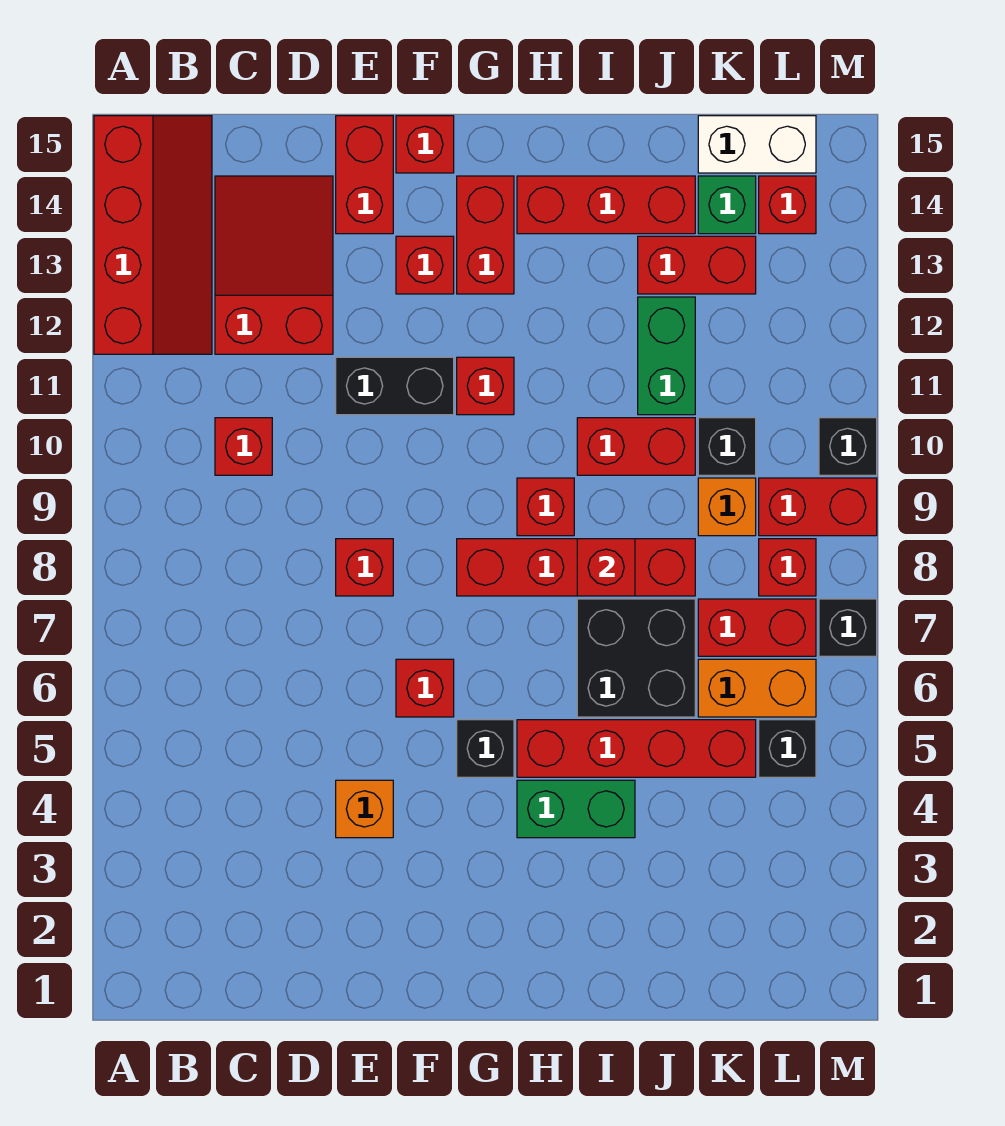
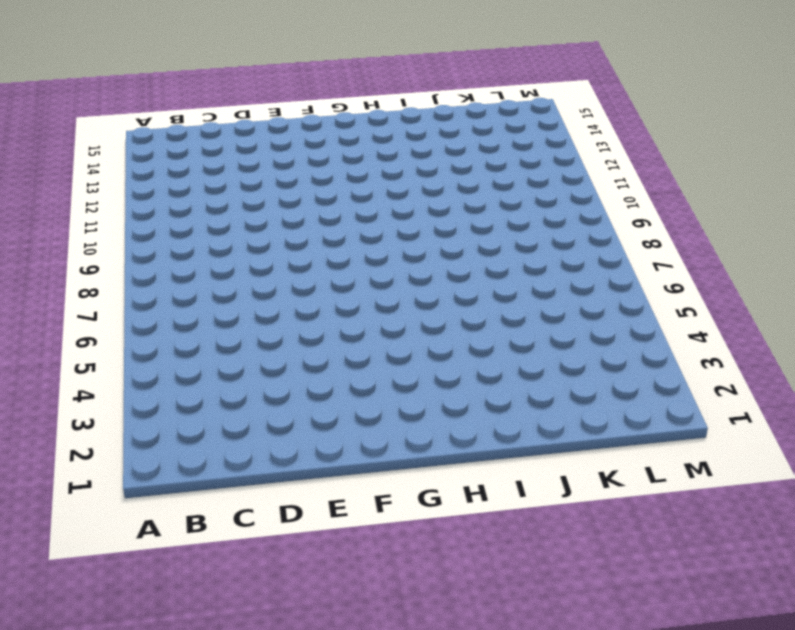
none -> red slope A12:B15 level 1 top A
none -> red brick C10 level 1
none -> red slope C12:D14 level 1 top 12
none -> orange brick E4 level 1

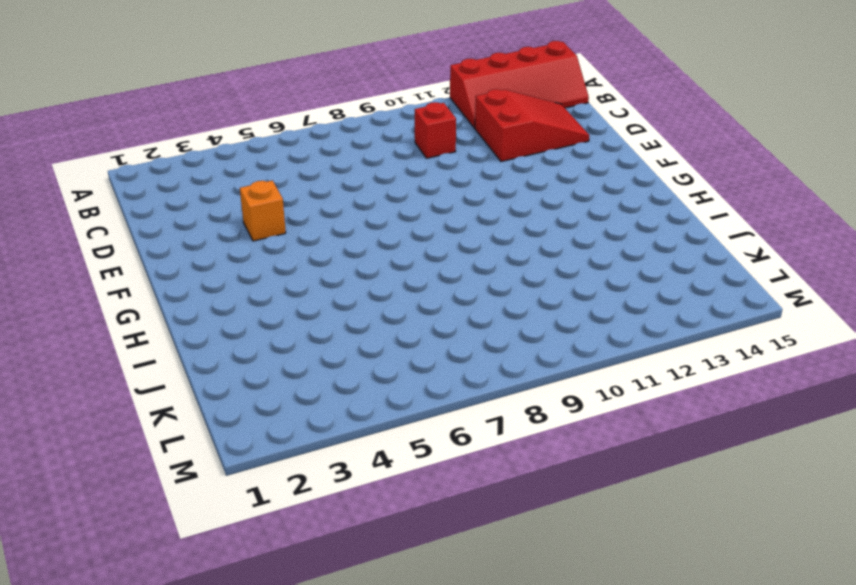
none -> red brick E8 level 1
none -> black brick E11:F11 level 1
none -> red brick E14:E15 level 1
none -> red brick F6 level 1

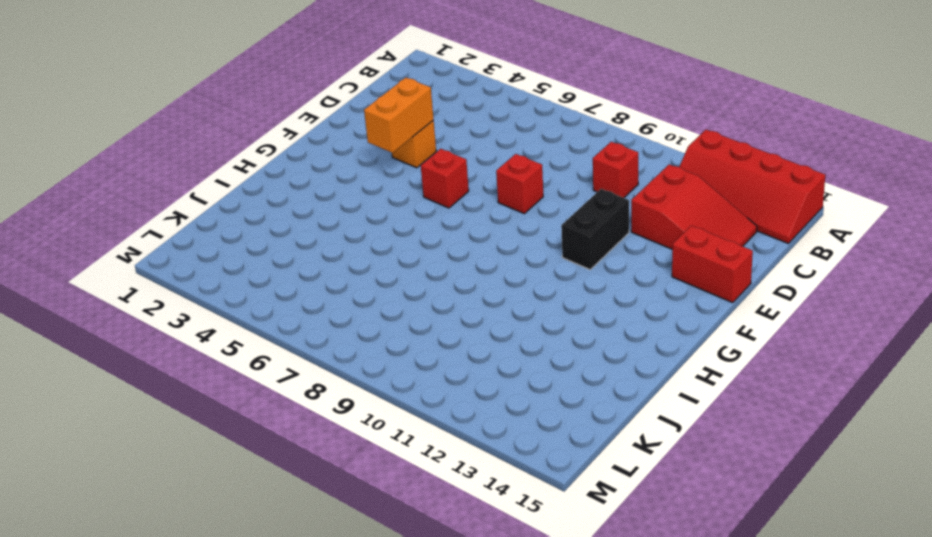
orange brick E4:F4 level 2 -> orange brick K6:L6 level 1
none -> red brick F13 level 1
none -> red brick F15 level 1
none -> black brick G5 level 1
none -> red brick G8:J8 level 1

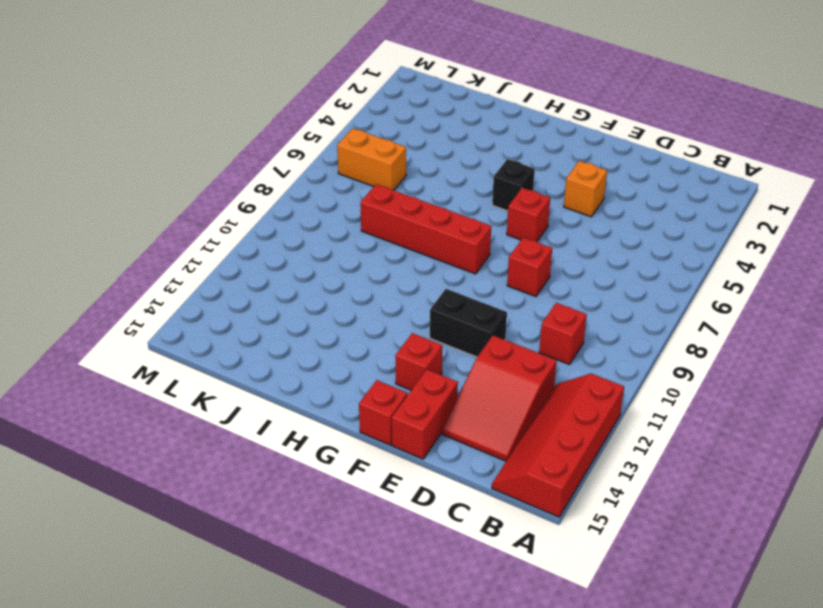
none -> red brick G11 level 1
none -> red brick G13:G14 level 1
none -> green brick H4:I4 level 1
none -> red brick H5:K5 level 1

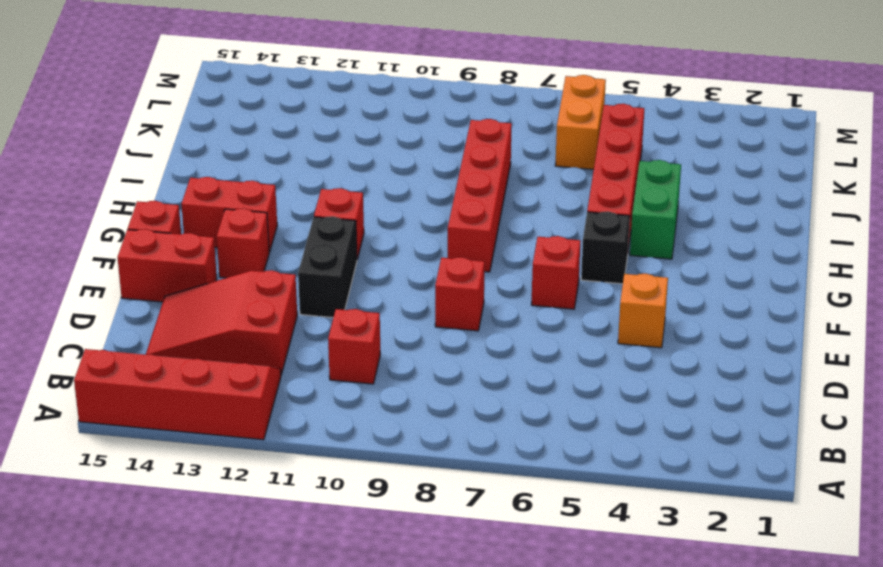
none -> red brick H9 level 1
none -> red brick H14:J14 level 1
none -> black brick I6:J7 level 1
none -> red brick I10:J10 level 1

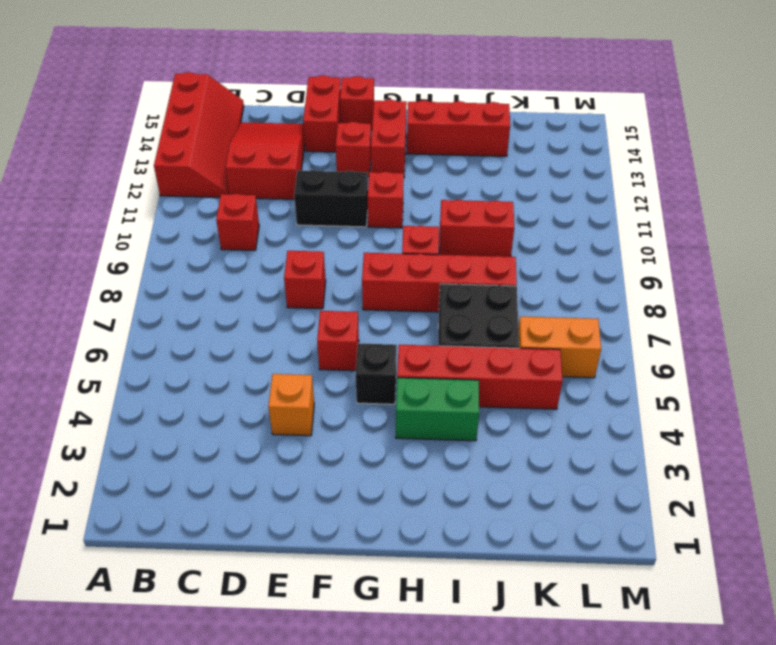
none -> green brick J11:J12 level 1
none -> red brick J13:K13 level 1
none -> red brick K7:L7 level 1
none -> orange brick K9 level 1

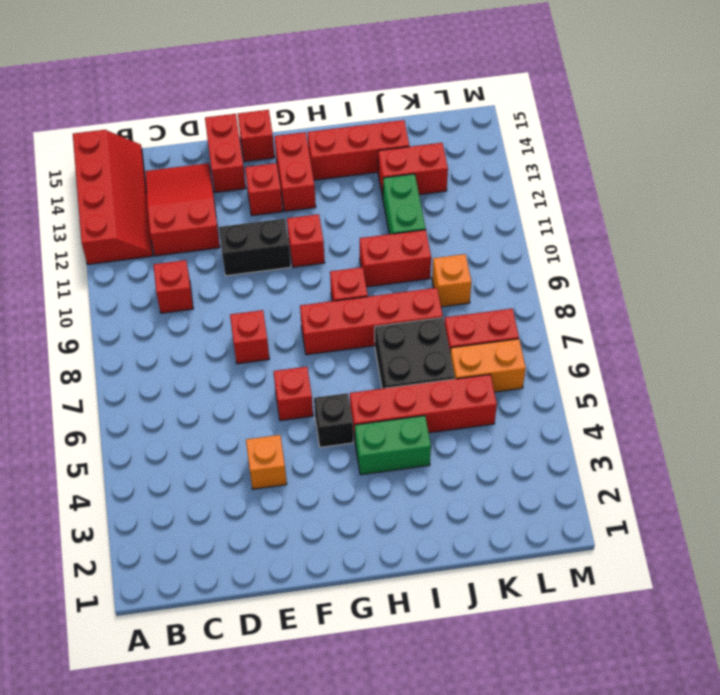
none -> black brick K10 level 1
none -> green brick K14 level 1
none -> white brick K15:L15 level 1
none -> black brick L5 level 1

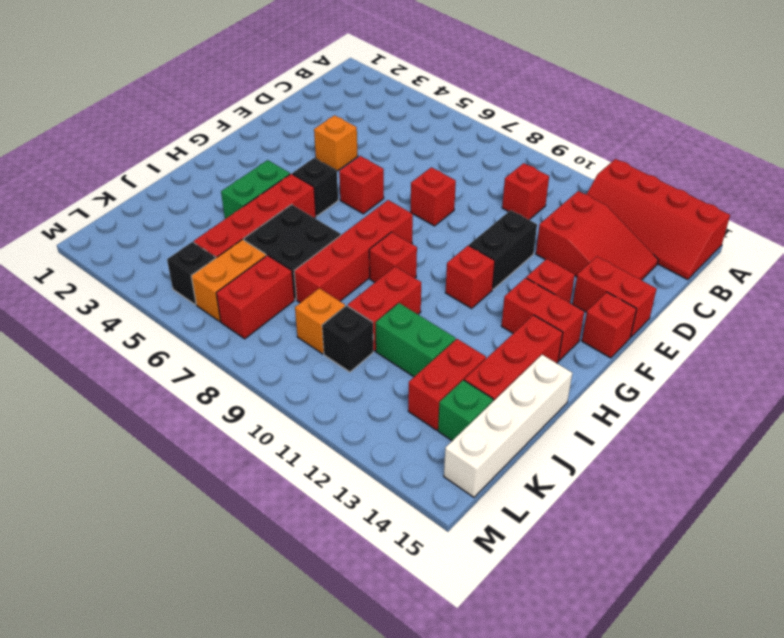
white brick I15:L15 level 1 -> white brick K15:L15 level 1
none -> red brick L8 level 1
none -> red brick L9:M9 level 1
none -> red brick L14 level 1
none -> black brick M7 level 1

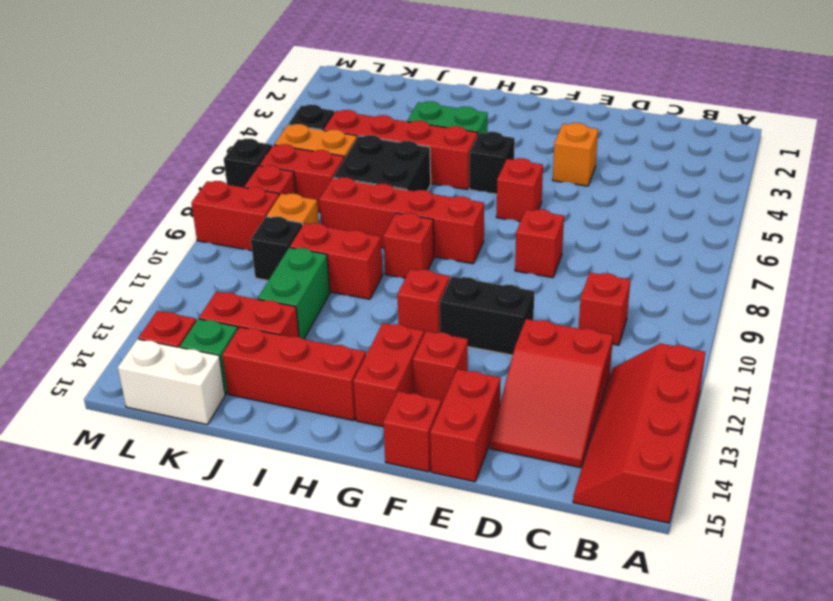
none -> black brick M10 level 1
none -> red brick I8 level 2

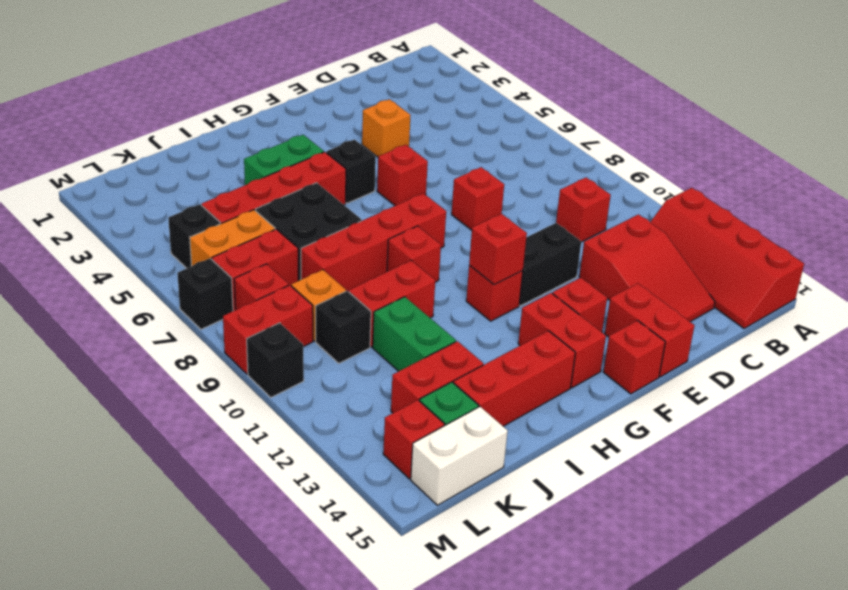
red brick G11 level 2 -> red brick I8 level 2

